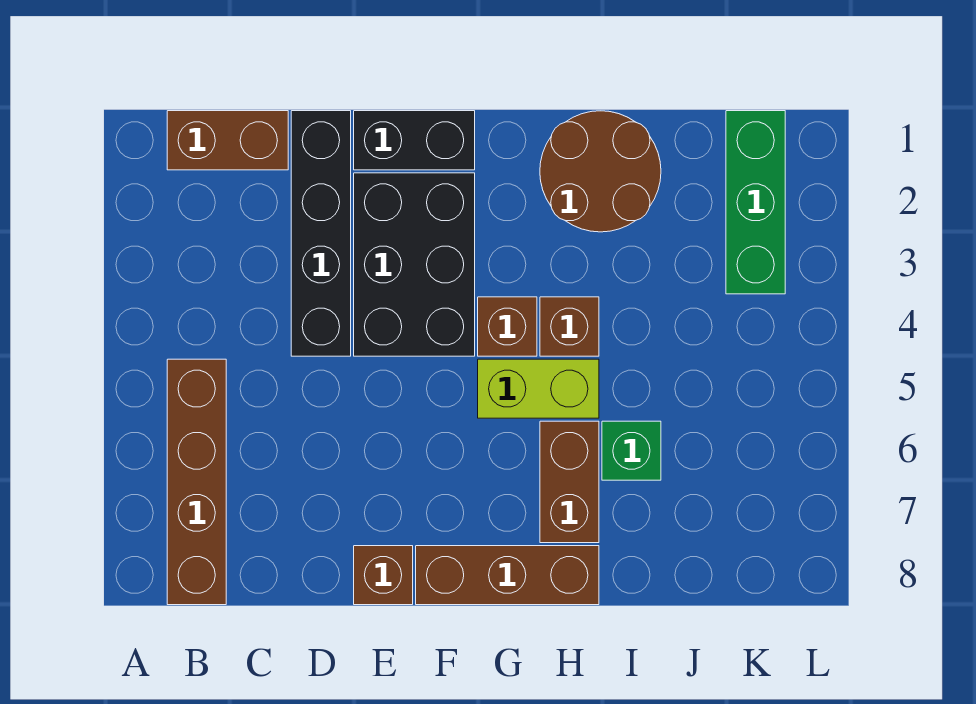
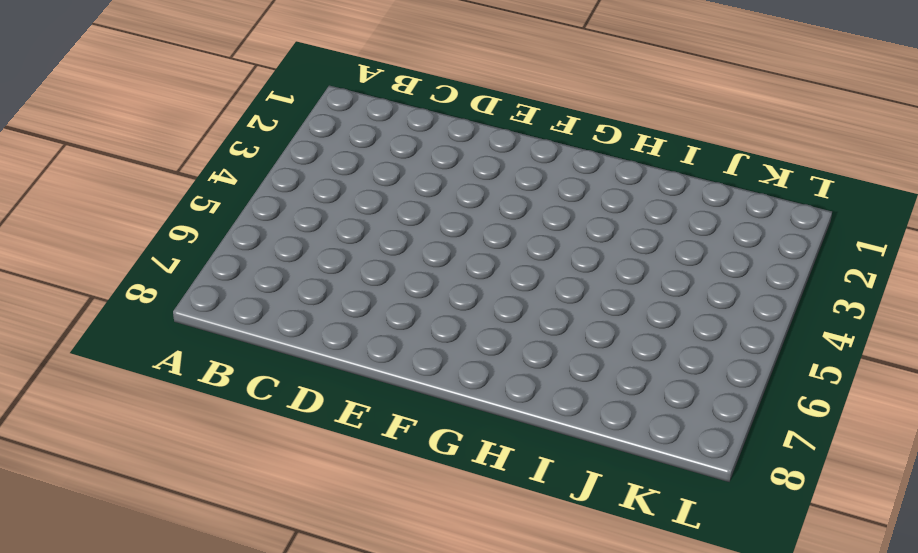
none -> brown brick B1:C1 level 1
none -> brown brick B5:B8 level 1
none -> black brick D1:D4 level 1

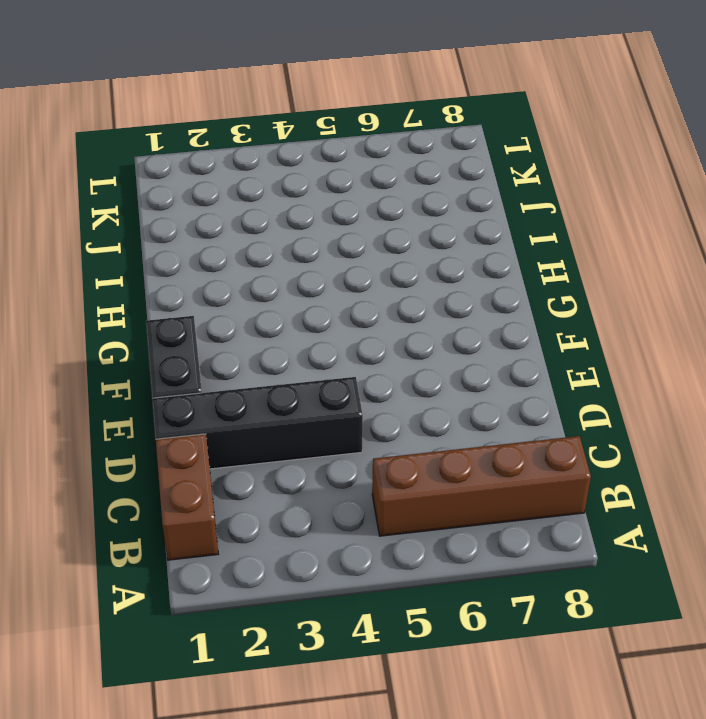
none -> black brick E2:F4 level 1
none -> brown brick E8 level 1
none -> brown brick F8:H8 level 1

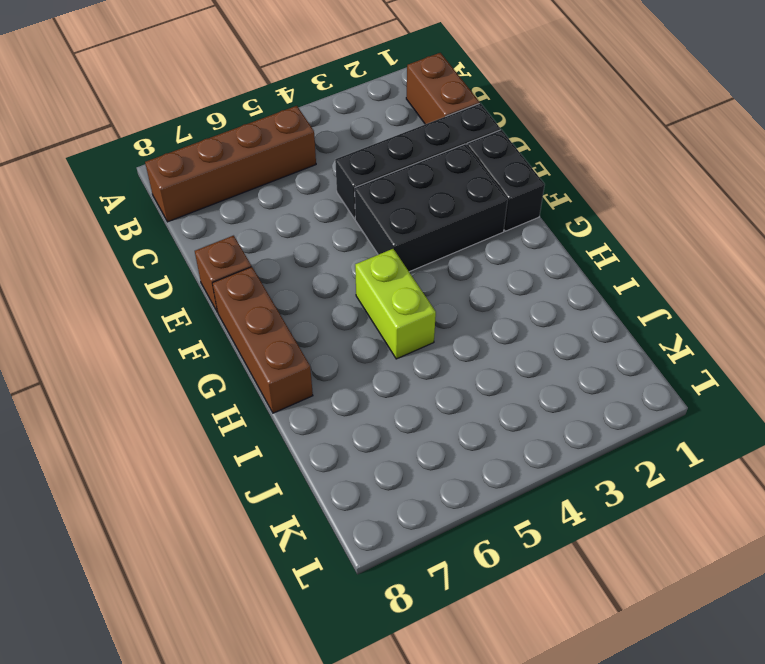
none -> brown brick G4 level 1
none -> brown round brick H1:I2 level 1
none -> brown brick H4 level 1

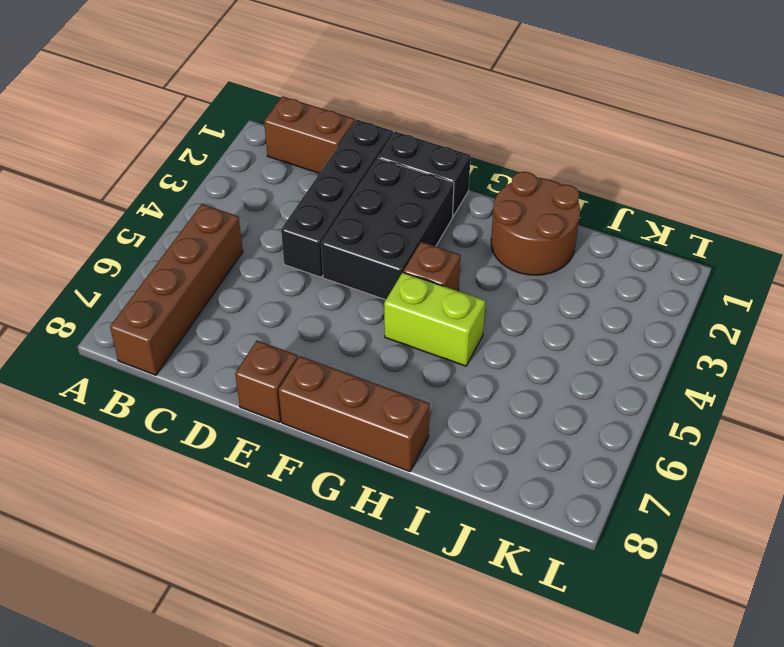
none -> brown brick H4 level 1
none -> brown brick H6:H7 level 1
none -> green brick I6 level 1

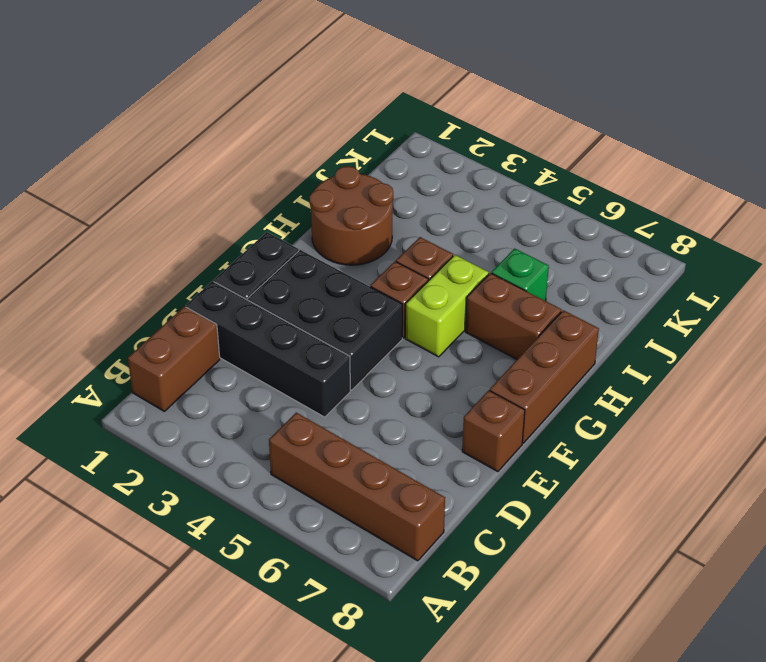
none -> green brick K1:K3 level 1

